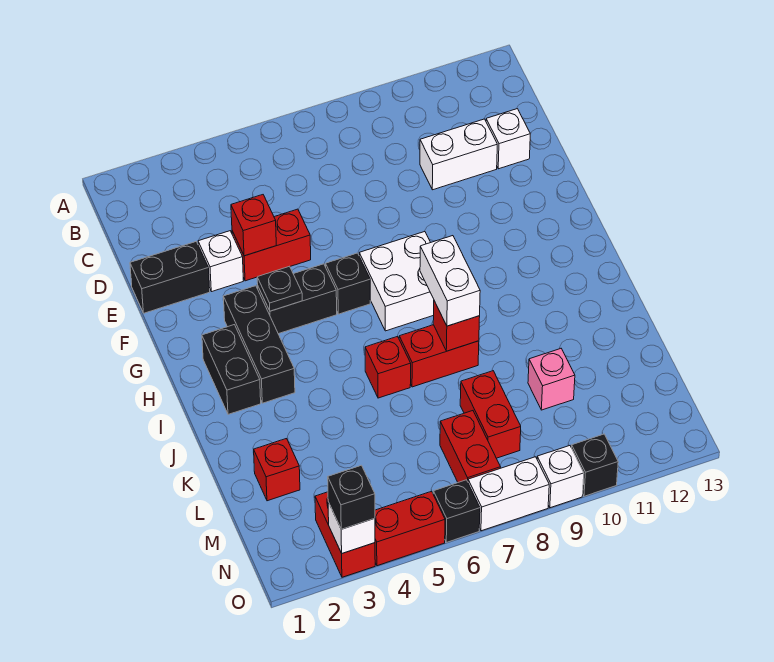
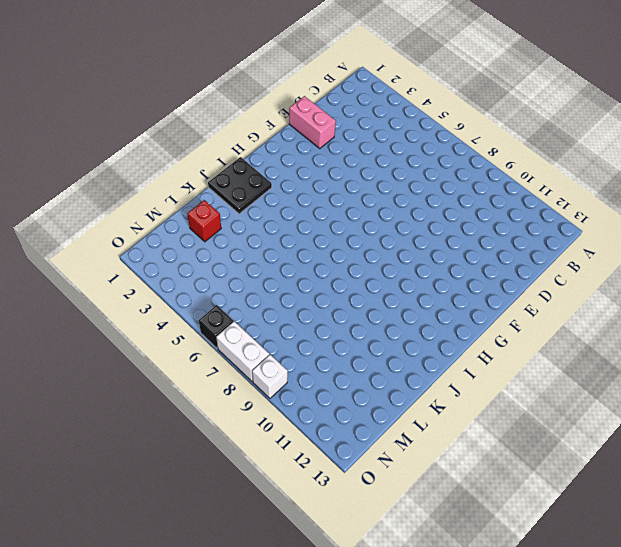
pink brick E1:E2 level 1 -> black brick E1:E2 level 1
black plate I1:J2 level 1 -> black brick H2:I2 level 1
none -> white brick D10:D11 level 1
none -> white brick D12 level 1
none -> white brick E3 level 1

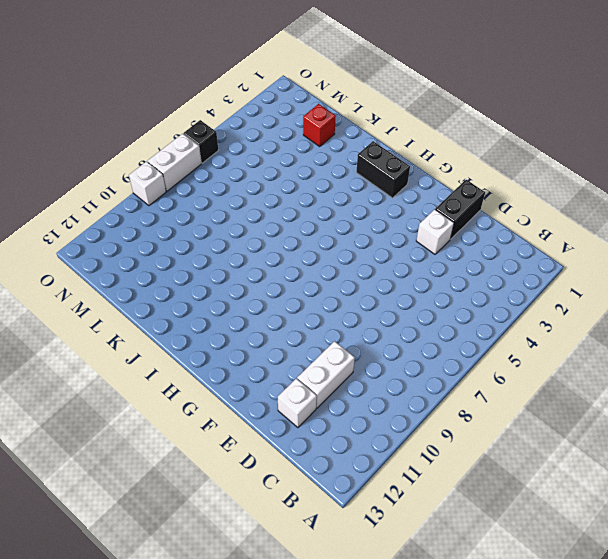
none -> red brick E4:E5 level 1
none -> black brick G3:I3 level 1
none -> black brick G4:G5 level 1

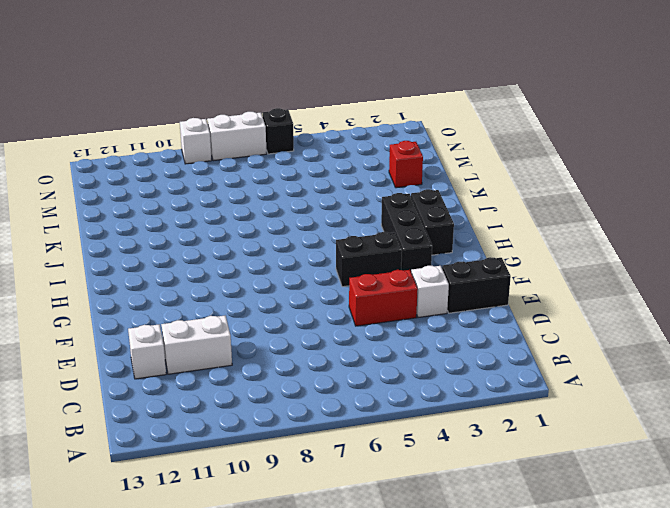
none -> black brick G6 level 1
none -> white brick G7:H8 level 1
none -> red brick J6 level 1

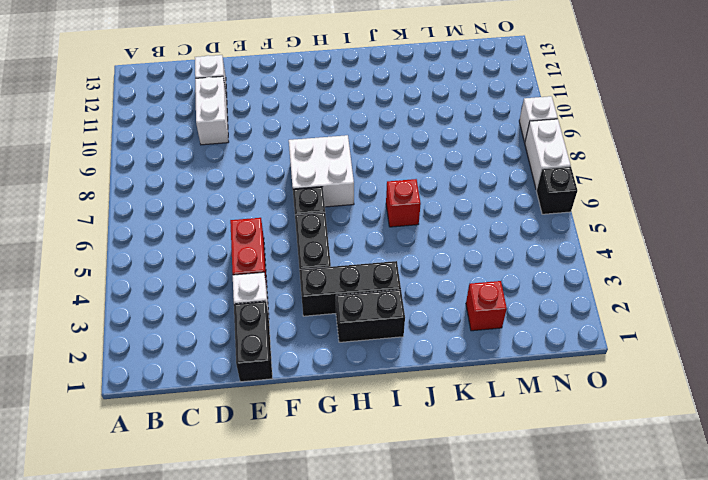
none -> red brick J7:J8 level 1
none -> red brick L8:M8 level 1
none -> pink brick L10 level 1

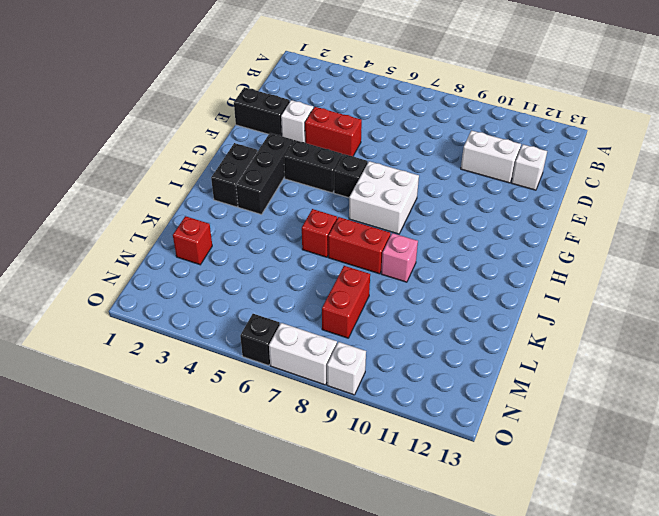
pink brick J9 level 1 -> pink brick L10 level 1
none -> red brick M7:N7 level 1
none -> red brick N3:O3 level 1
none -> red brick O4:O5 level 1

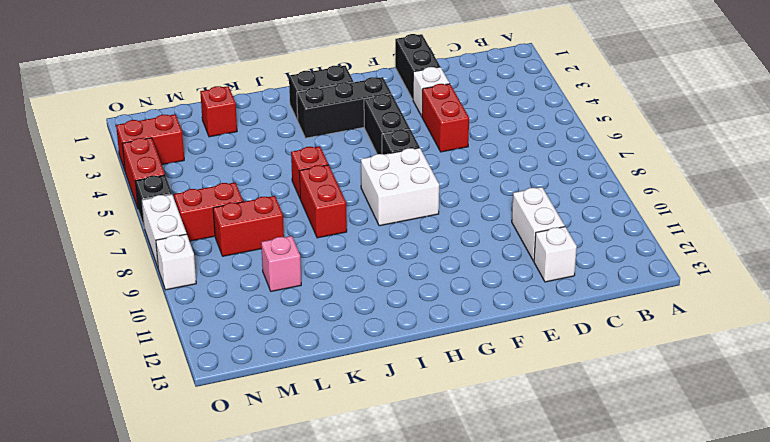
none -> black brick O10 level 1
none -> red brick E4 level 2
none -> black plate G4 level 2

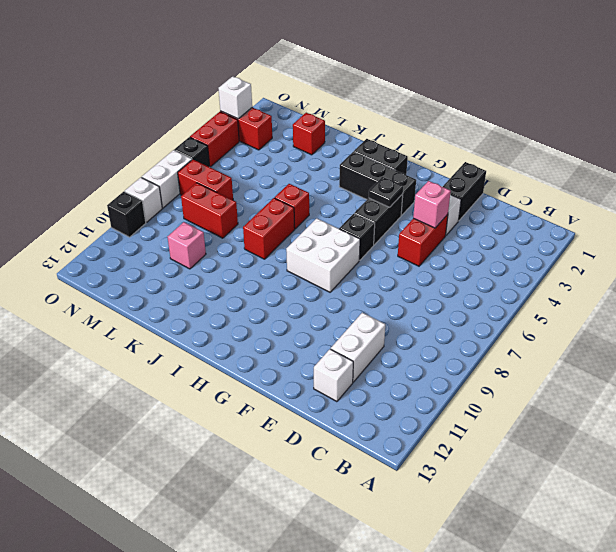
pink brick E4 level 2 -> red brick E4 level 2
none -> red brick J8 level 2
none -> white brick I8:J8 level 3
none -> black brick O3 level 3

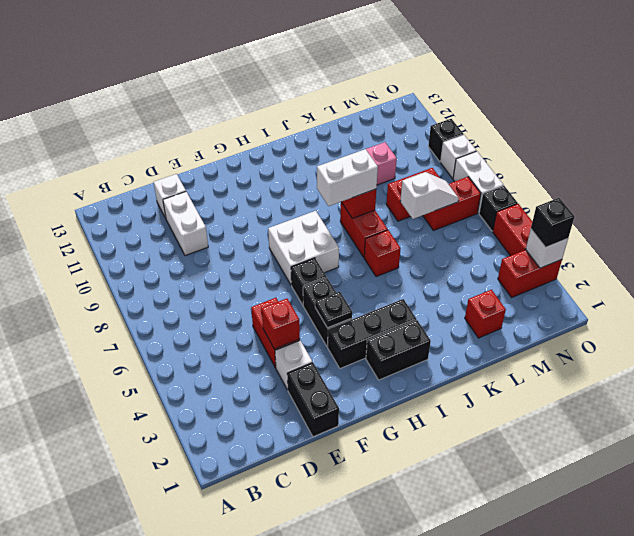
white slope L7:M7 level 2 top L -> none

